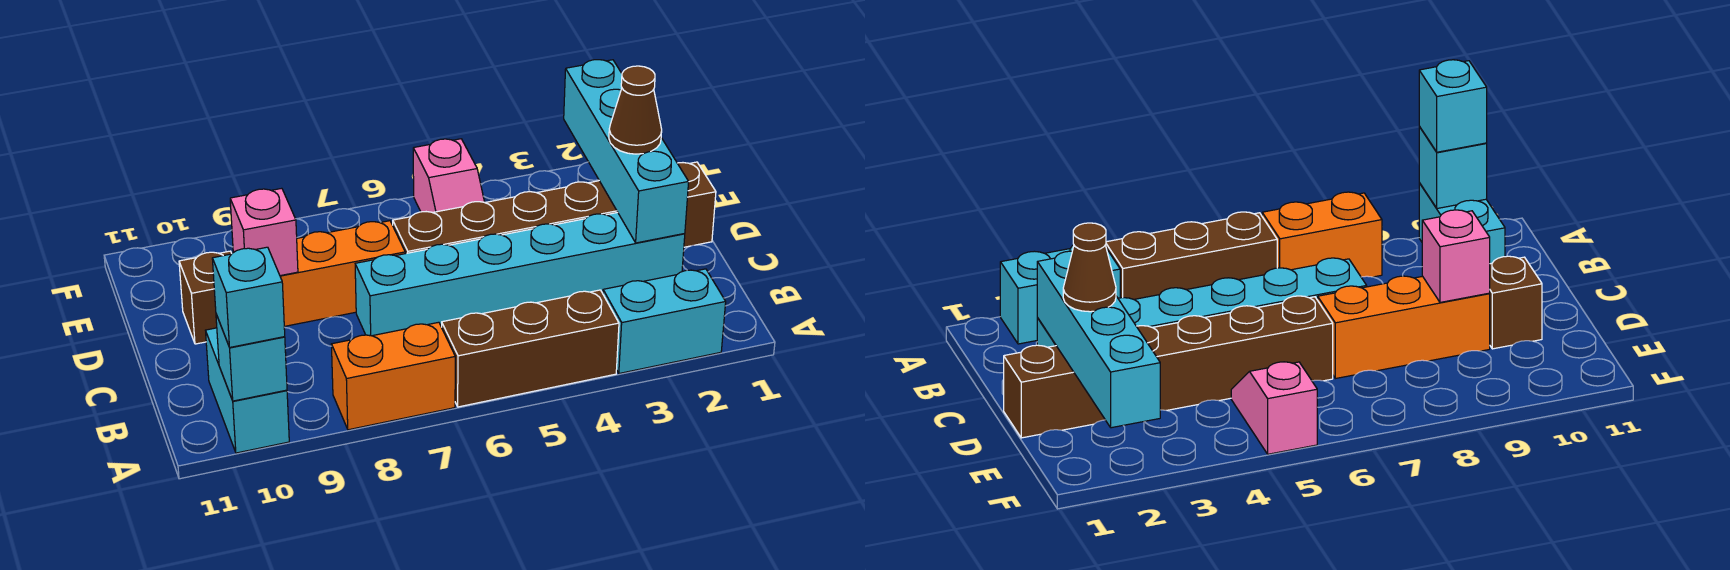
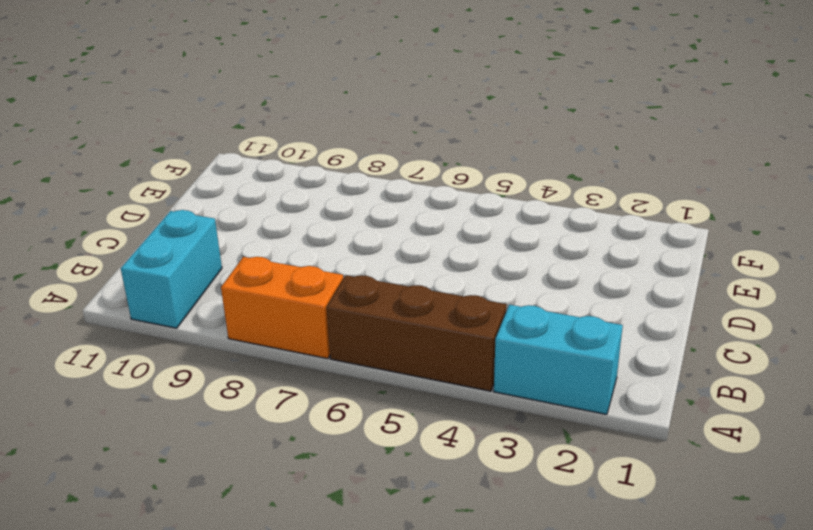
none -> cyan brick C2:C7 level 1
none -> brown brick D1:D6 level 1
none -> orange brick D7:D9 level 1

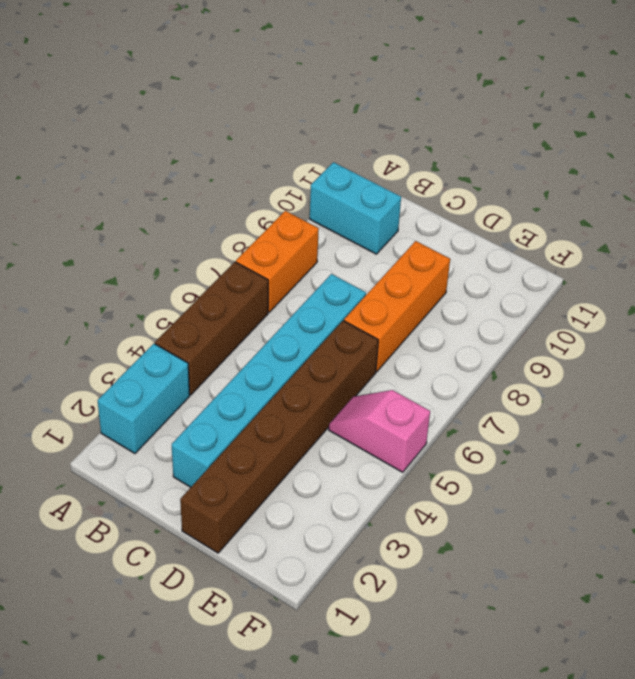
none -> brown brick D10 level 1
none -> cyan brick A10 level 2
none -> cyan brick C2:F2 level 2

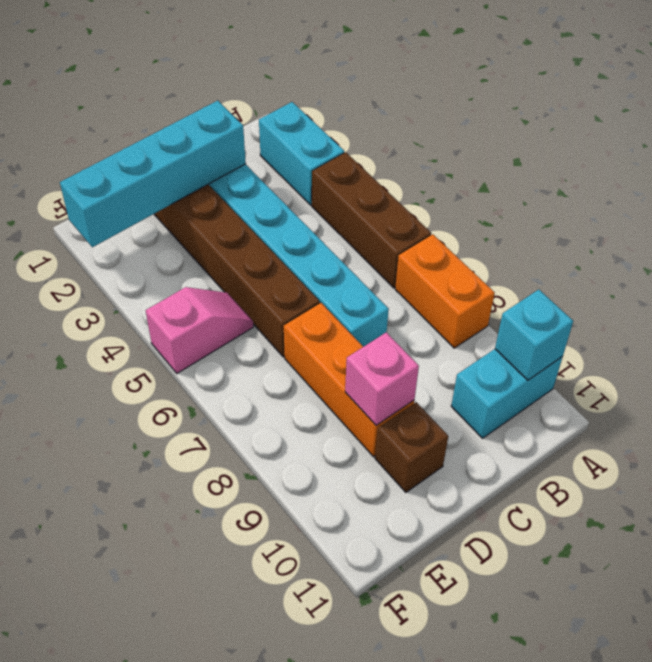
none -> cyan brick A10 level 3
none -> brown cone D2 level 3

